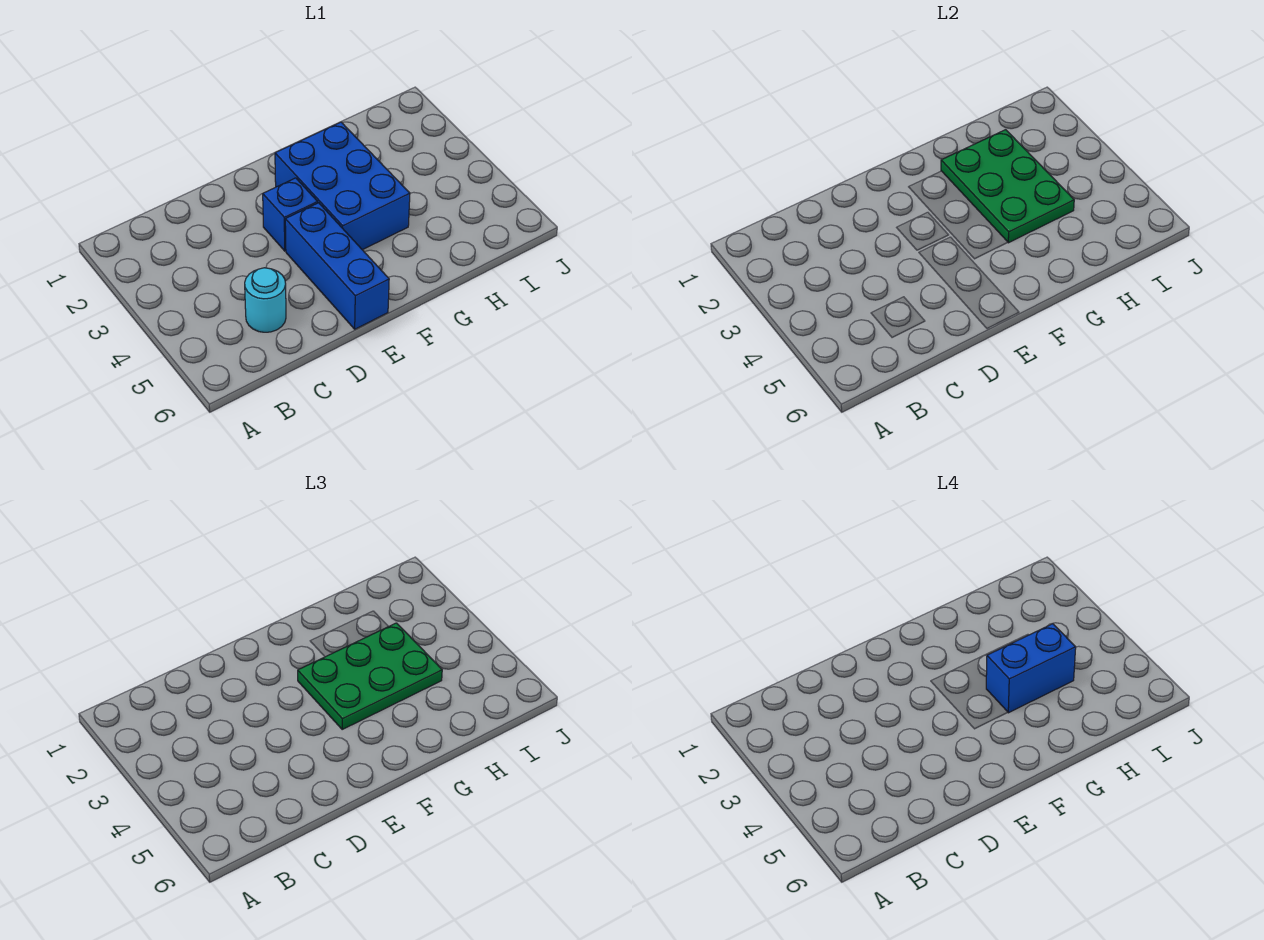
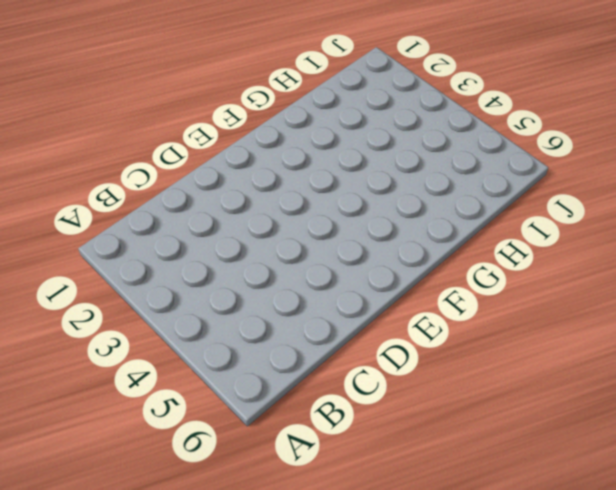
none -> cyan round brick C5 level 1
none -> blue brick E3 level 1

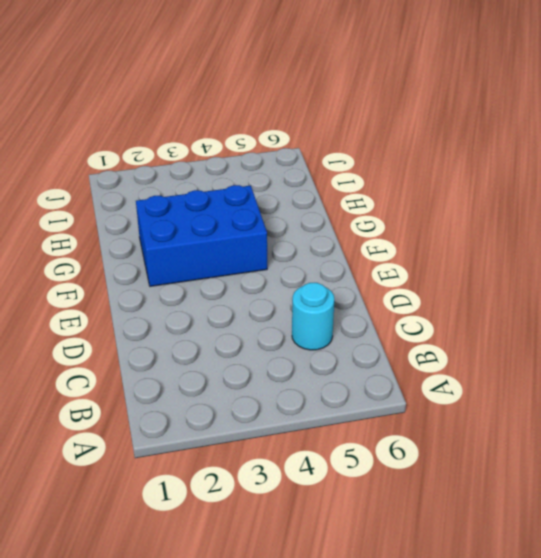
none -> blue brick E3 level 1
none -> blue brick E4:E6 level 1

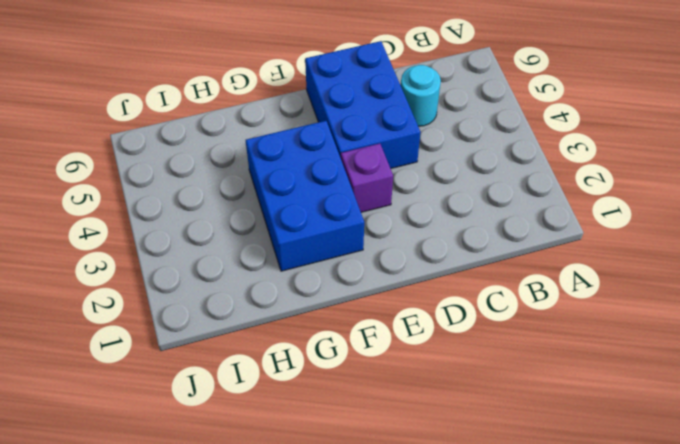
blue brick D4:E6 level 1 -> blue brick E4:E6 level 1
purple brick E3 level 1 -> blue brick E3 level 1
none -> green plate G2:H4 level 2
none -> green plate F3:H4 level 3

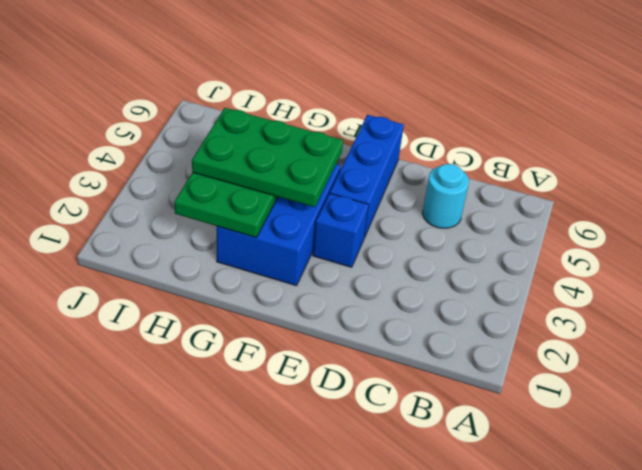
none -> blue brick G4:H4 level 4

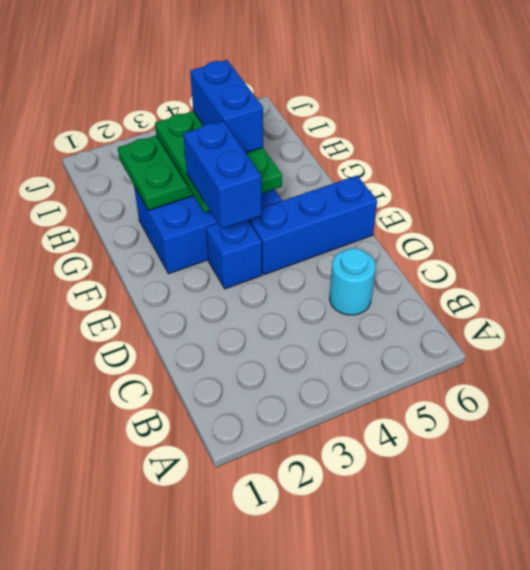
blue brick E3:F3 level 4 -> none

